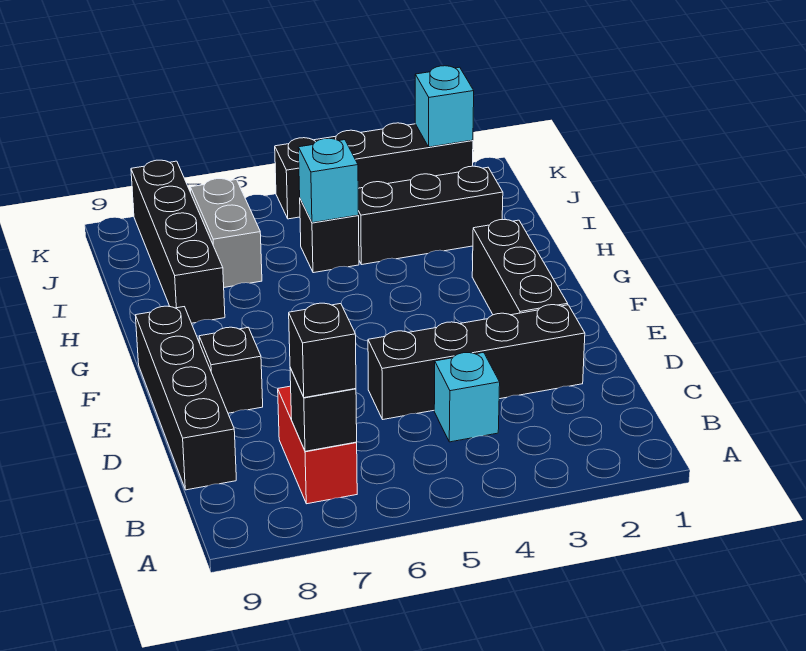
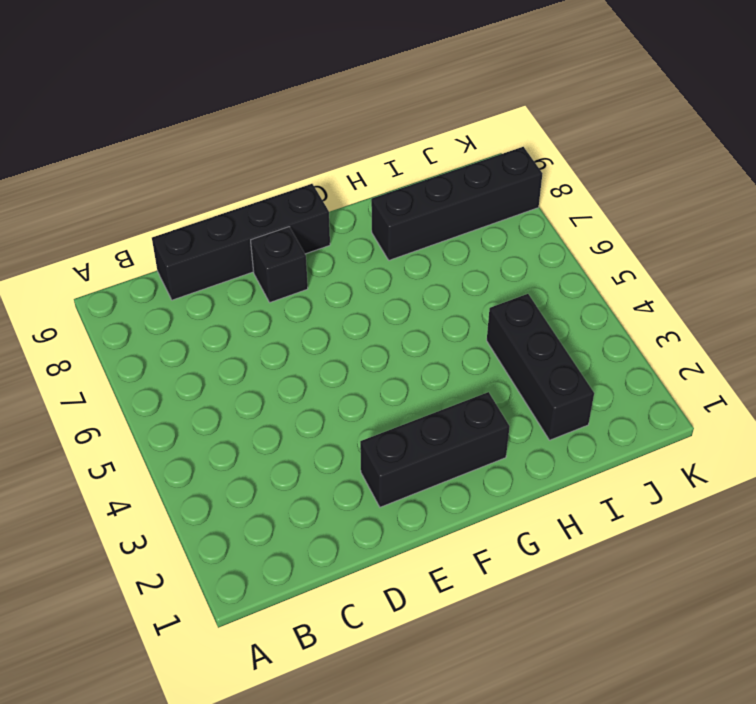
none -> red brick B7:C7 level 1
none -> cyan brick C4 level 1
none -> black brick D2:D5 level 1

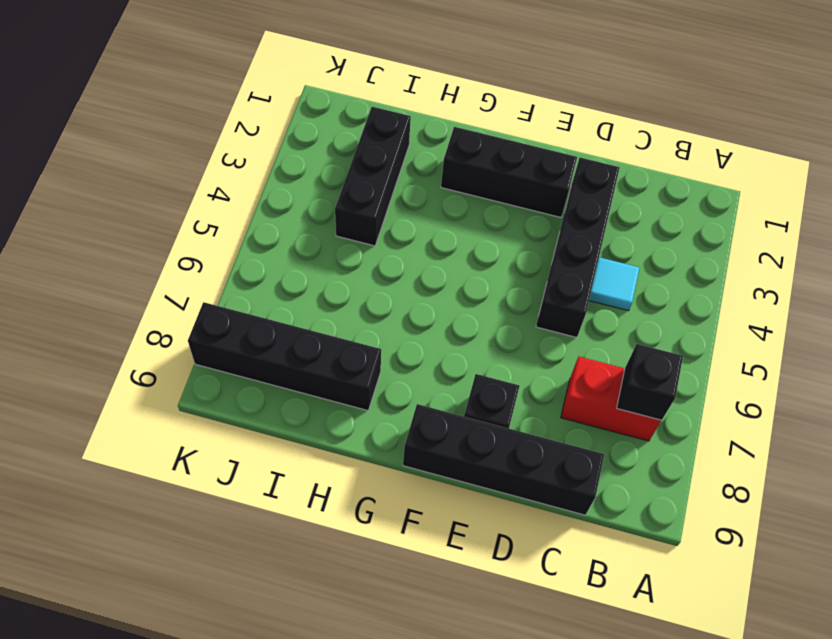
cyan tile C4 level 1 -> cyan brick C4 level 1
none -> black brick I5 level 1
none -> grey brick I7:J7 level 1
none -> black brick K2:K5 level 1

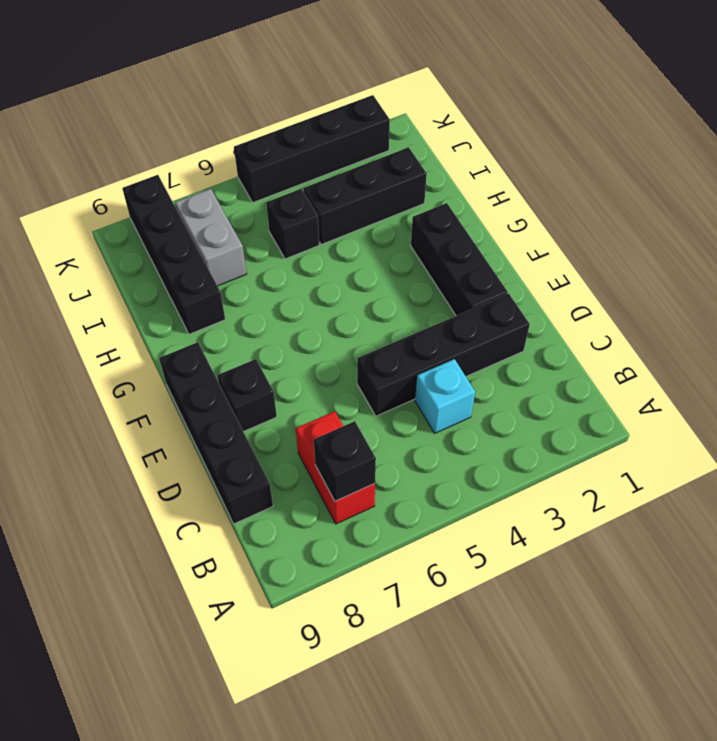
none -> cyan brick I5 level 2
none -> cyan brick K2 level 2
none -> black brick B7 level 3

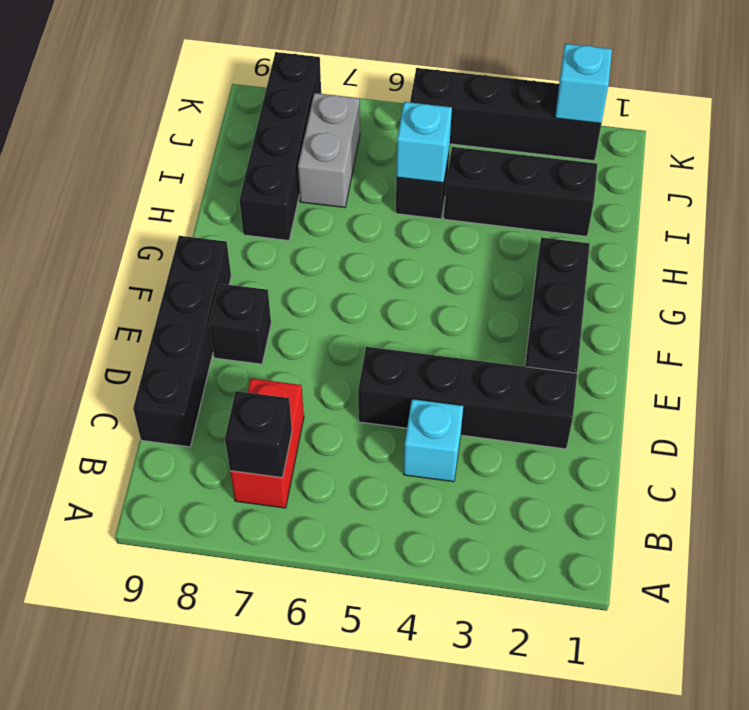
none -> black brick B7 level 3

